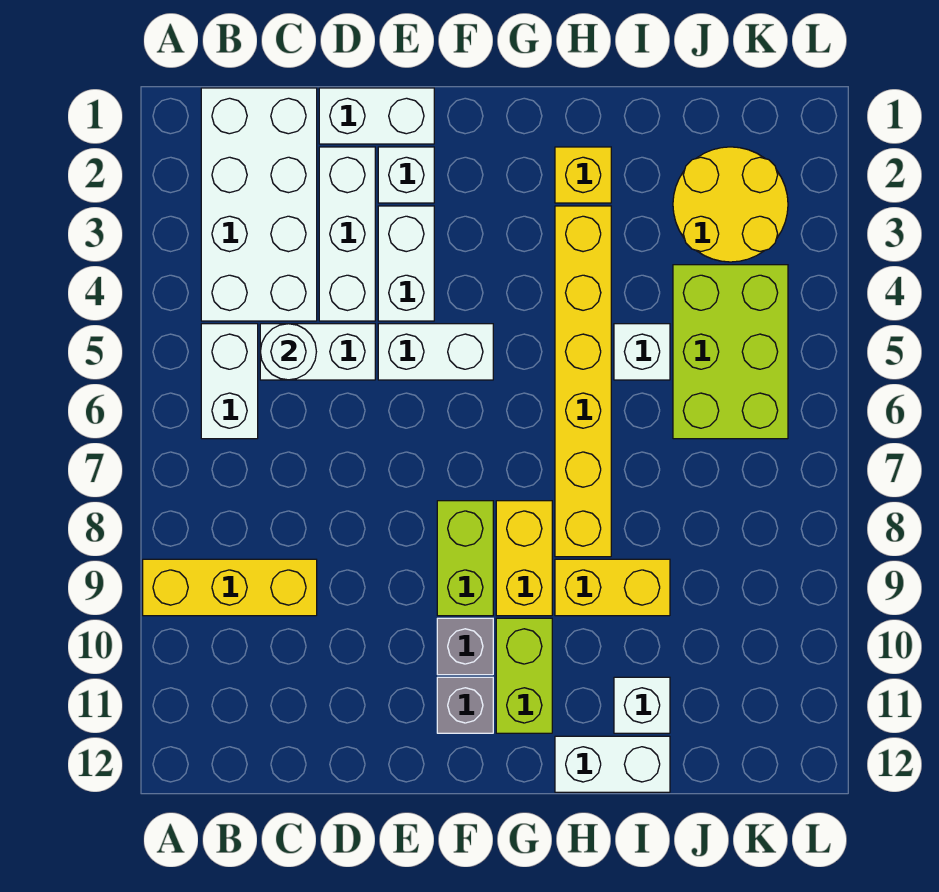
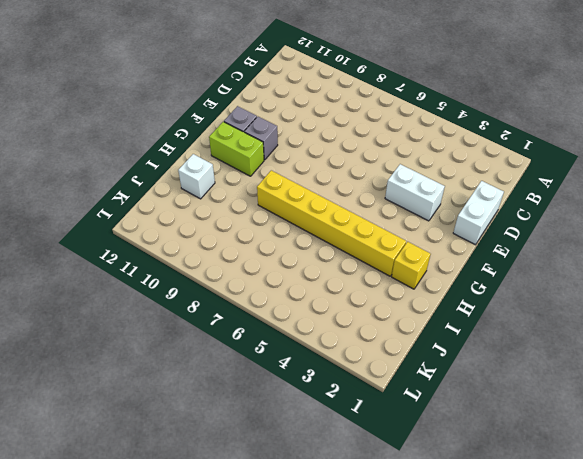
none -> yellow brick A9:C9 level 1
none -> white brick B1:C4 level 1
none -> white brick B5:B6 level 1

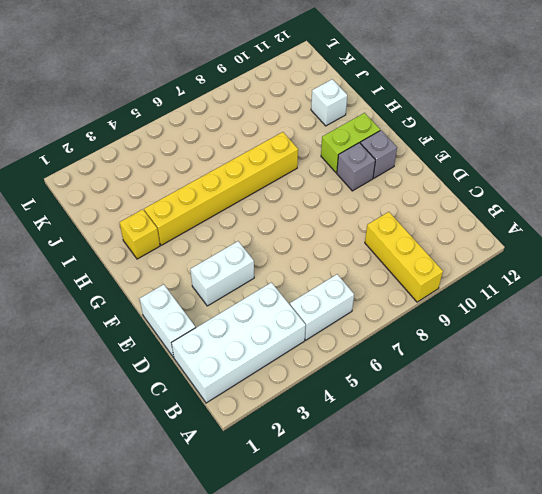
none -> white brick C5:D5 level 1
none -> white brick D2:D4 level 1
none -> white brick E2 level 1

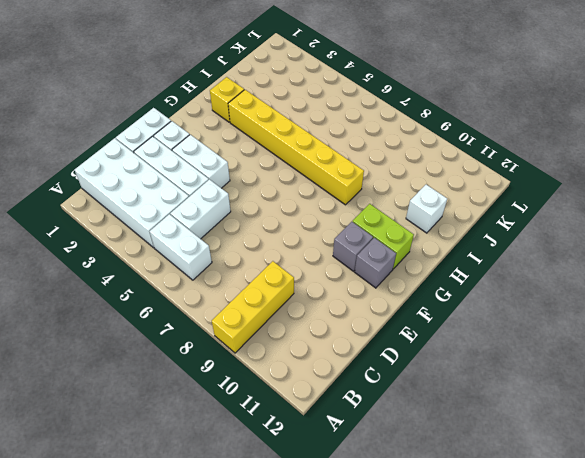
none -> white brick E5:F5 level 1
none -> lime brick F8:F9 level 1
none -> yellow brick G8:G9 level 1

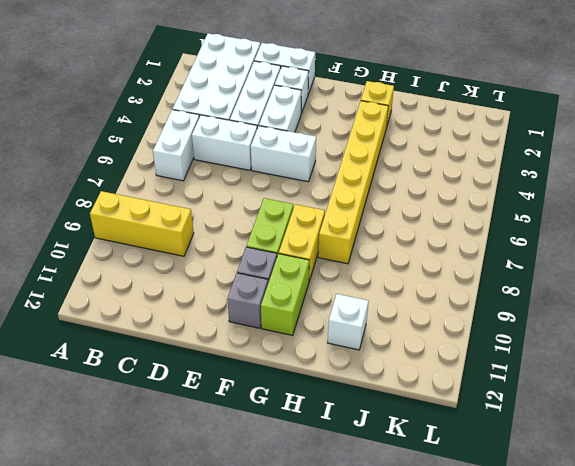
none -> yellow brick H9:I9 level 1
none -> white brick H12:I12 level 1
none -> white brick I5 level 1

